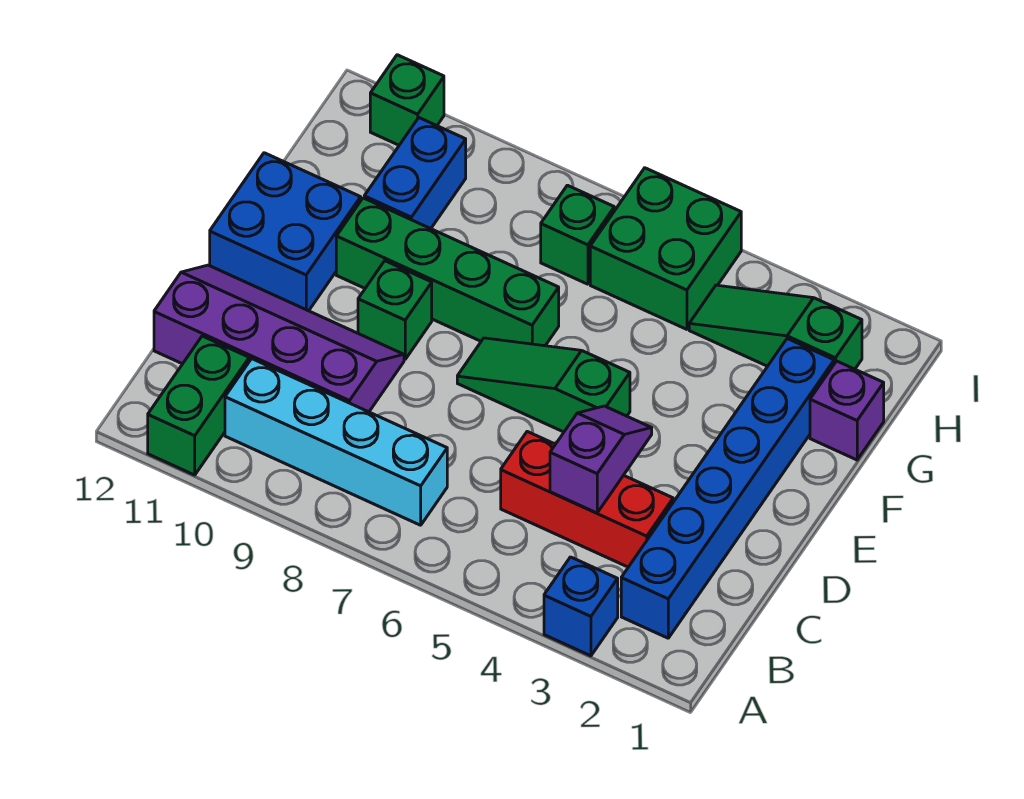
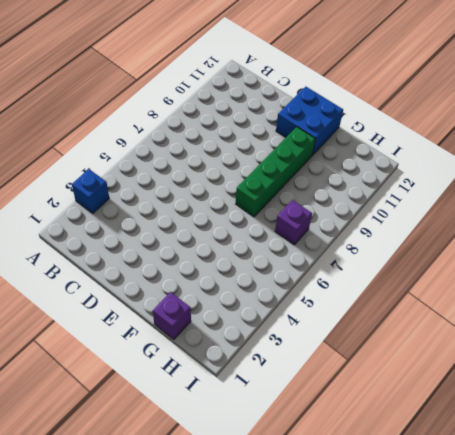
purple brick H7 level 1 -> green brick H7 level 1
none -> green brick A11:B11 level 1
none -> blue brick B2:G2 level 1
none -> cyan brick B7:B10 level 1

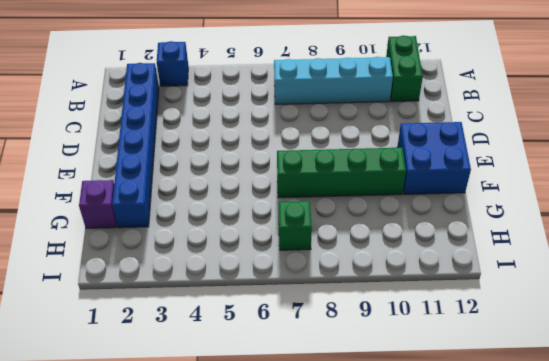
none -> red brick C3:C5 level 1
none -> purple slope C9:D12 level 1 top C
none -> green slope E5:E7 level 1 top 5

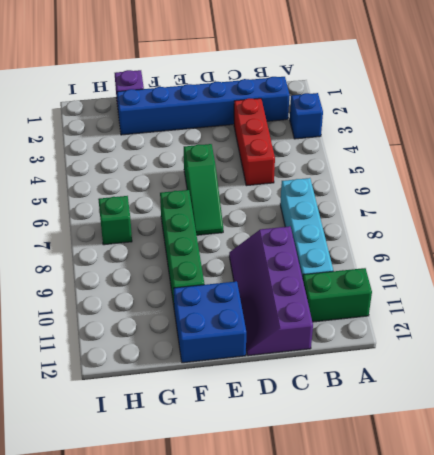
none -> green brick E9 level 1
none -> blue brick G10:H10 level 1
none -> green slope H2:H4 level 1 top 2

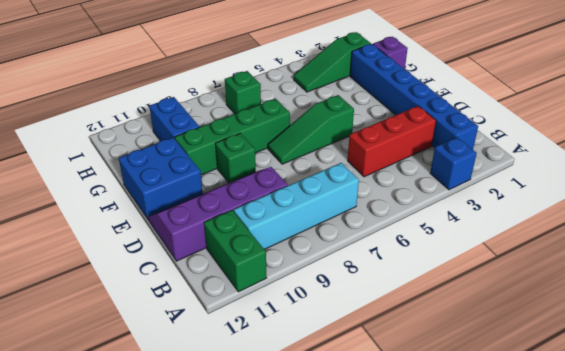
none -> green brick H5:I6 level 1
none -> green brick I11 level 1
none -> purple slope C4:D4 level 2 top C

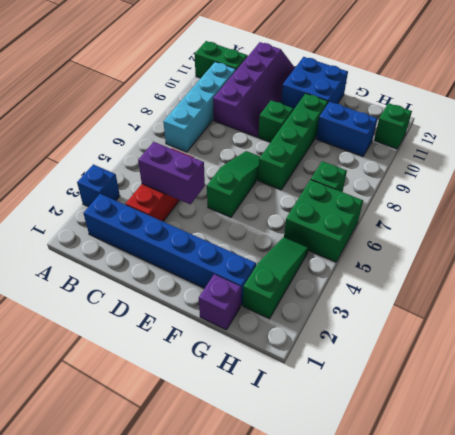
purple brick C4:D4 level 2 -> purple slope C4:D4 level 2 top C

